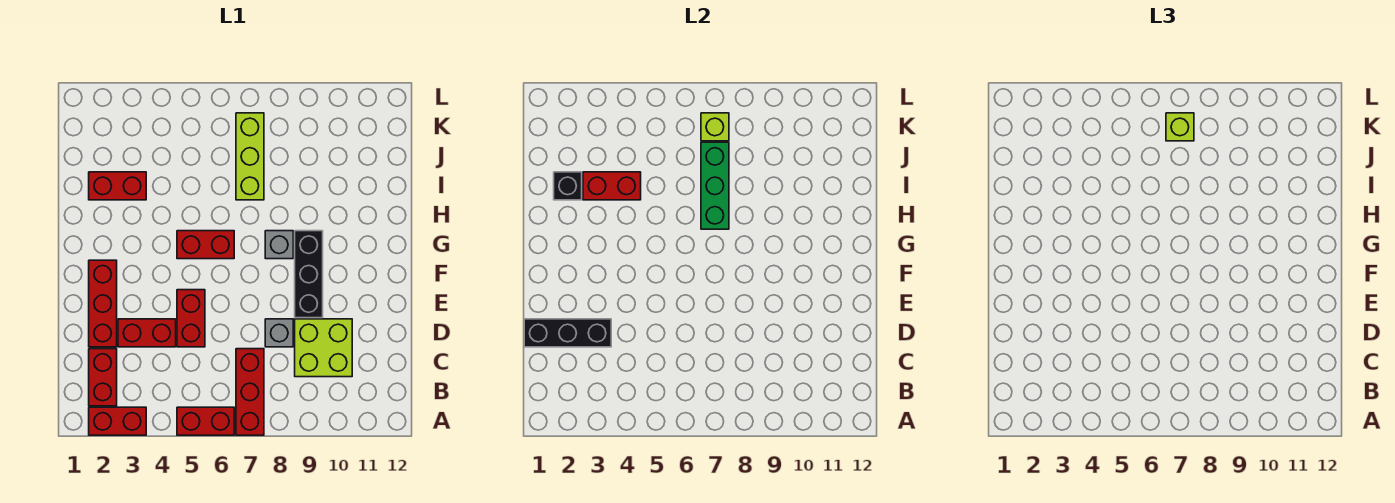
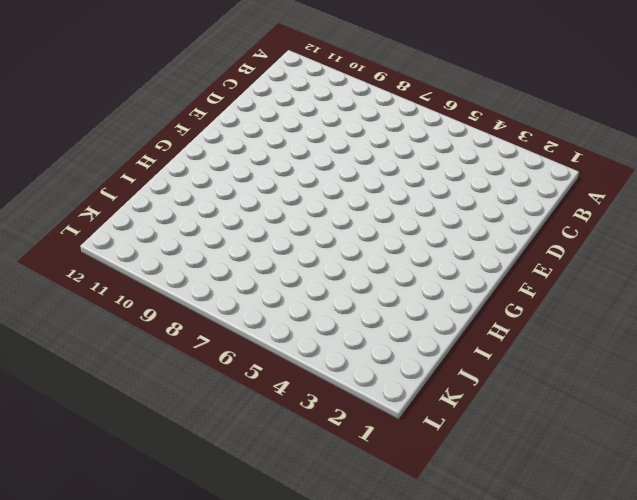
none -> red brick A2:A3 level 1
none -> red brick A5:A6 level 1
none -> red brick A7:C7 level 1

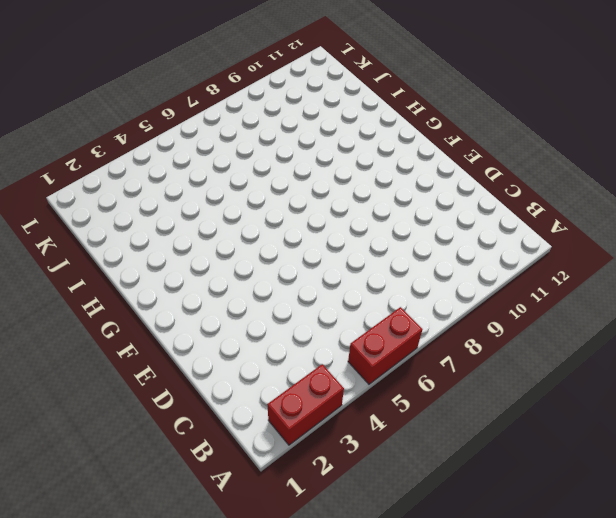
none -> red brick A7:C7 level 1
none -> red brick B2:C2 level 1
none -> lime brick C9:D10 level 1

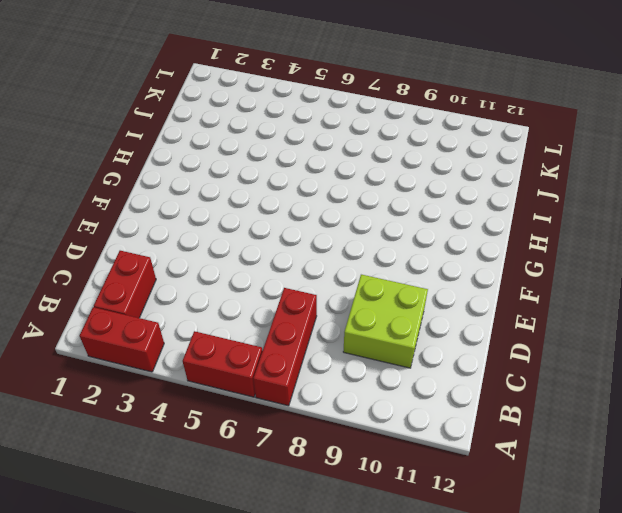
none -> red brick D2:F2 level 1
none -> red brick D3:D4 level 1
none -> red brick D5:E5 level 1

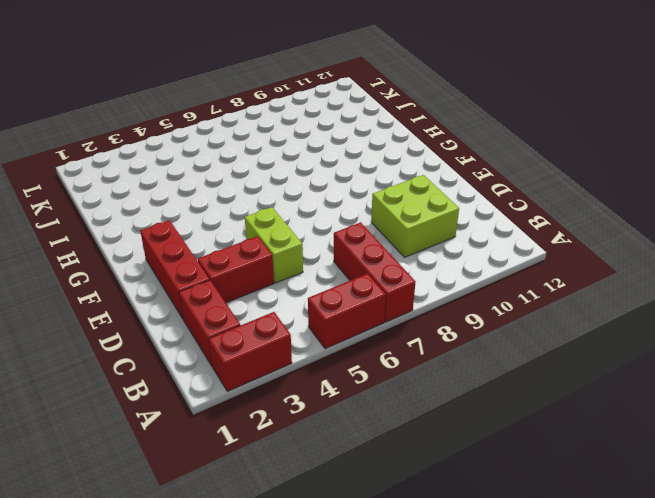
lime brick D5:E5 level 1 -> red brick D5:E5 level 1
none -> grey brick D8 level 1
none -> black brick E9:G9 level 1
none -> red brick G5:G6 level 1

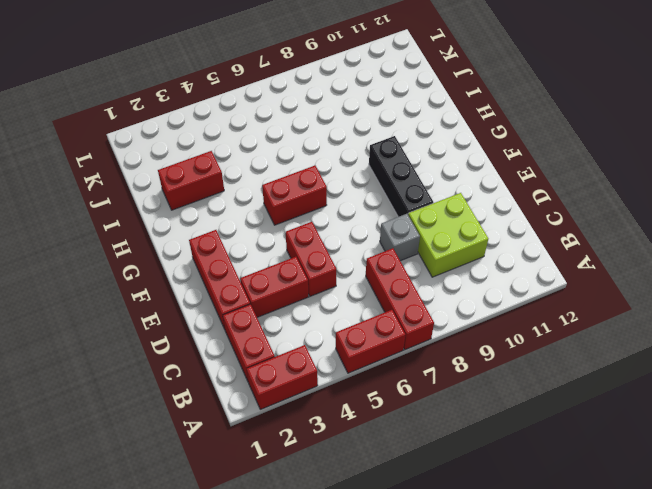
none -> grey brick G8 level 1
none -> lime brick I7:K7 level 1
none -> black brick D1:D3 level 2

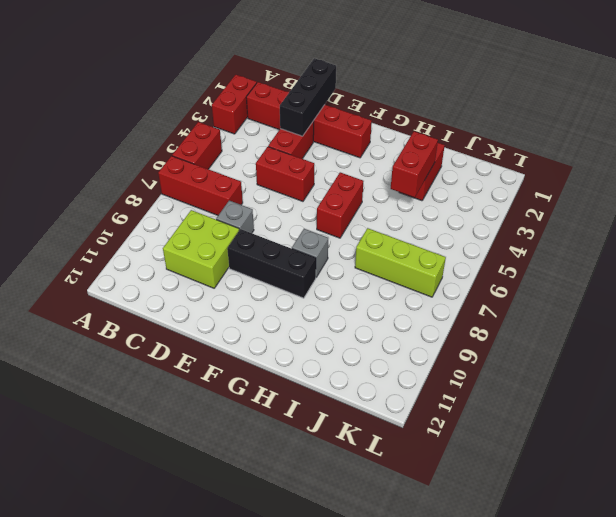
none -> green brick H7:J7 level 2
none -> black brick I2 level 2
none -> lime brick K7 level 2

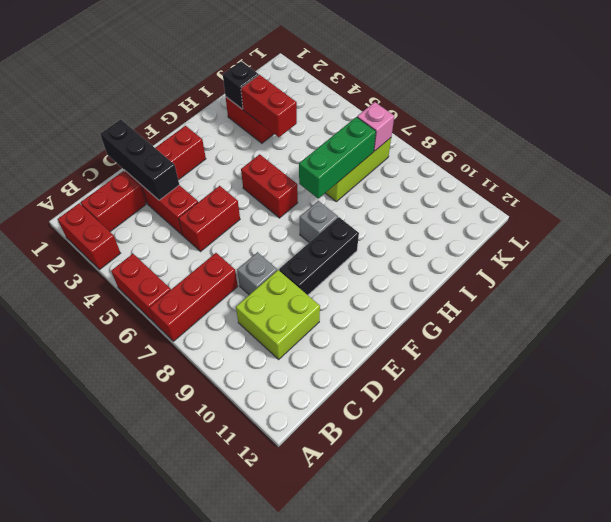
pink brick K7 level 2 -> lime brick K7 level 2
none -> lime brick K7 level 3

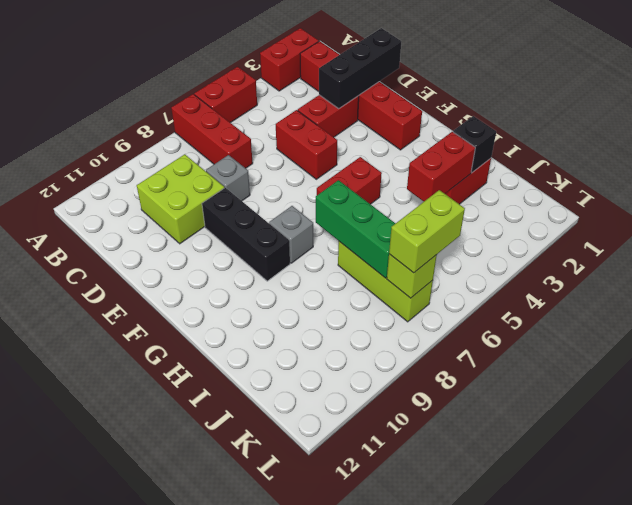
lime brick K6:K7 level 3 -> lime brick K7 level 3

